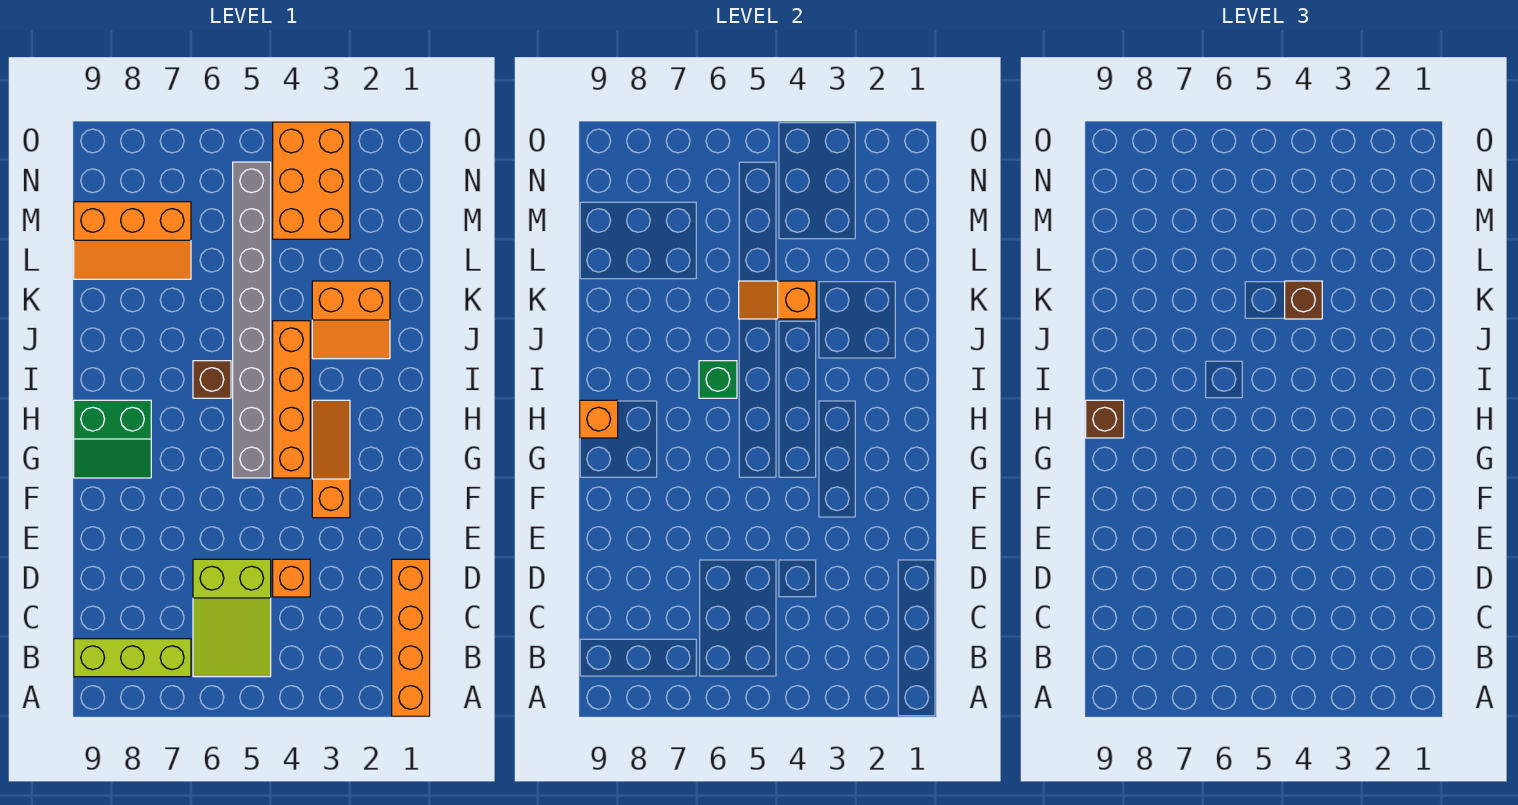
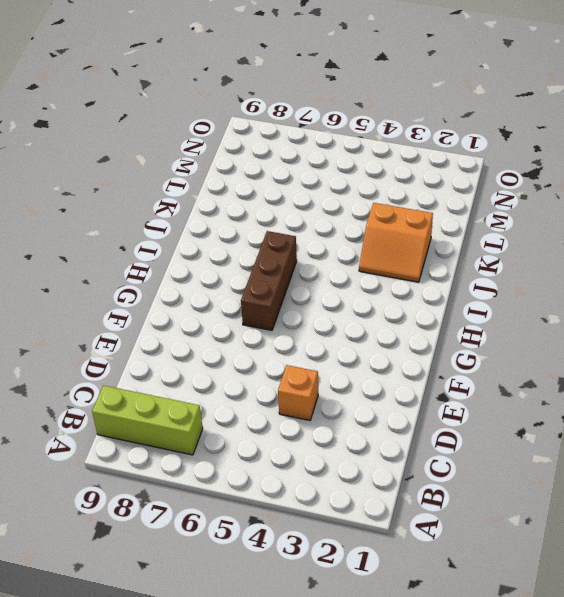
brown brick G6:I6 level 1 -> brown brick I6 level 1
none -> orange brick A1:D1 level 1
none -> lime slope B5:D6 level 1 top D
none -> orange slope F3:H3 level 1 top F

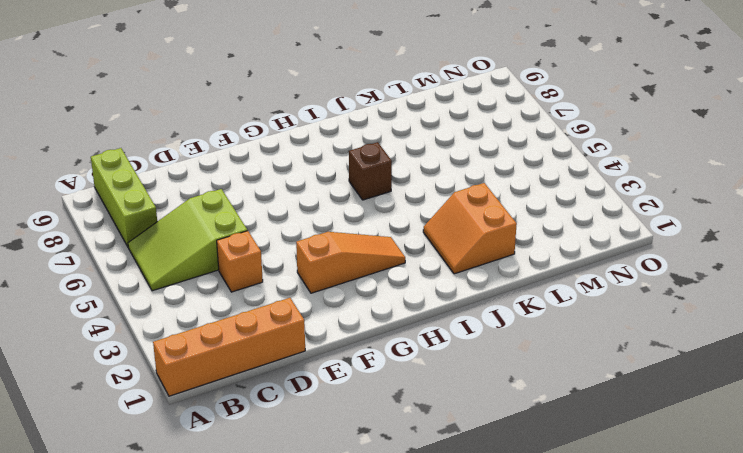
none -> orange brick G4:J4 level 1
none -> grey brick G5:N5 level 1
none -> green slope G8:H9 level 1 top H

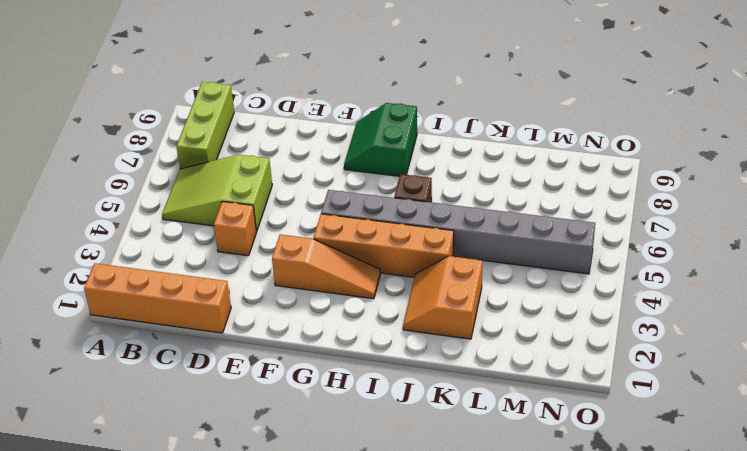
none -> orange slope L7:M9 level 1 top M
none -> orange brick M3:O4 level 1
none -> orange brick H9 level 2

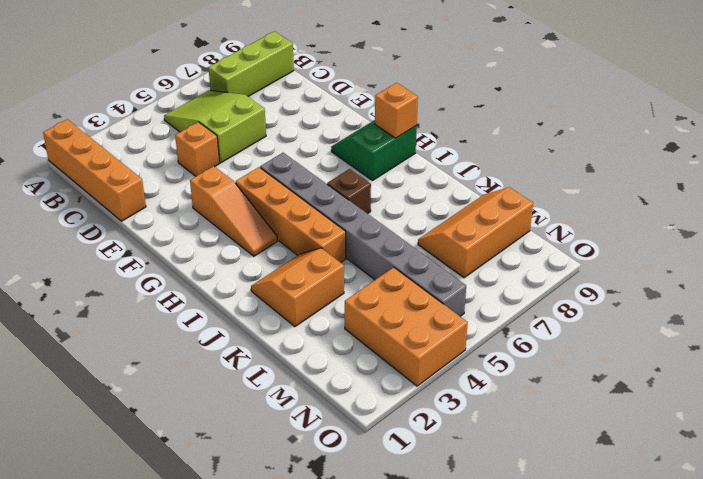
none -> green brick I6 level 2
none -> orange slope K4:K5 level 2 top 4
none -> brown brick H9 level 3

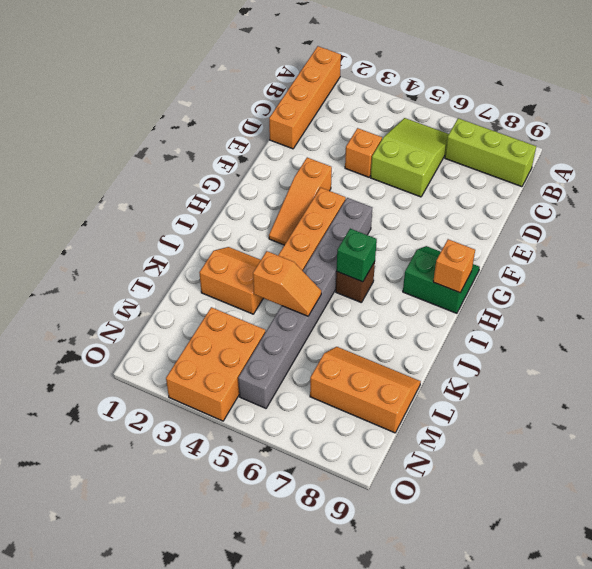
none -> brown brick H9 level 3
none -> brown brick K4 level 3

